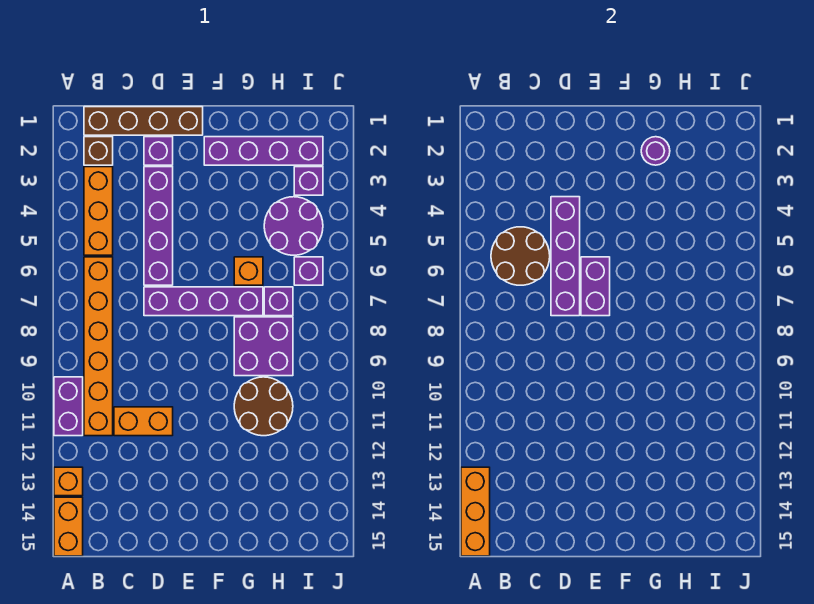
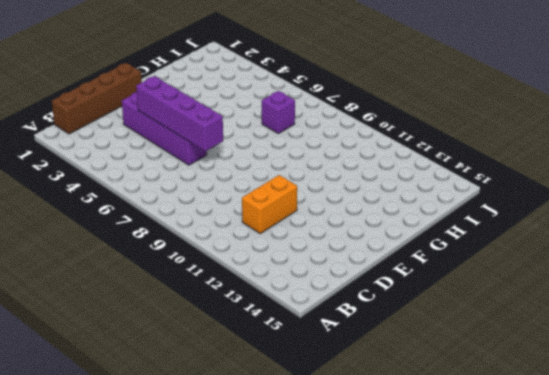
none -> purple brick A10:A11 level 1
none -> orange brick A13 level 1
none -> orange brick A14:A15 level 1

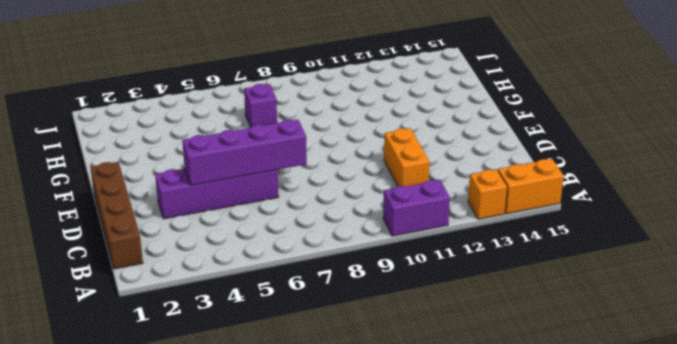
none -> brown brick B2 level 1
none -> orange brick B3:B5 level 1
none -> orange brick B6:B11 level 1

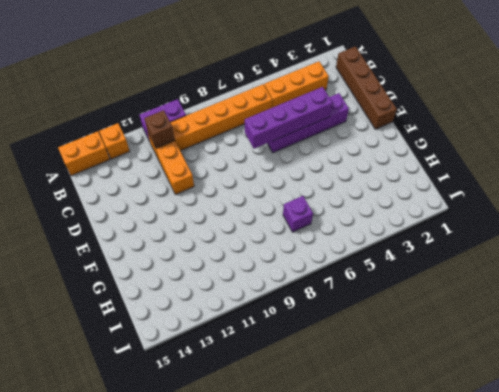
brown brick B11 level 2 -> brown brick B2 level 1
none -> purple brick D2 level 1
none -> purple brick D7:G7 level 1
none -> purple brick F2:I2 level 1

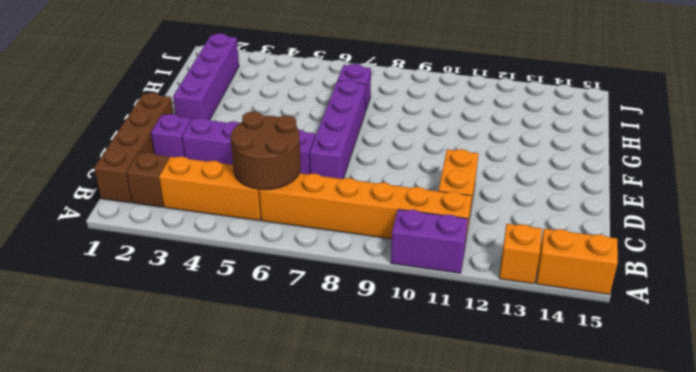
none -> orange brick G6 level 1
none -> purple brick G8:H9 level 1
none -> brown round brick G10:H11 level 1

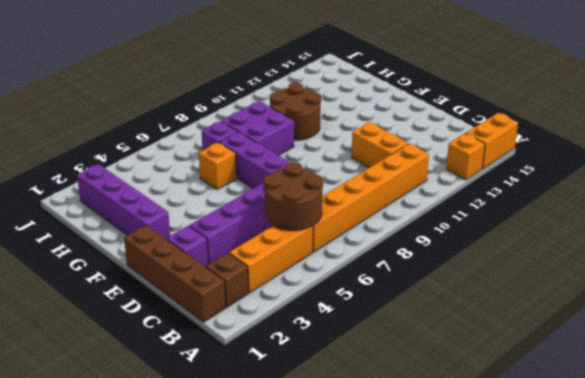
none -> purple brick A10:A11 level 1
none -> purple round brick H4:I5 level 1
none -> purple brick I3 level 1

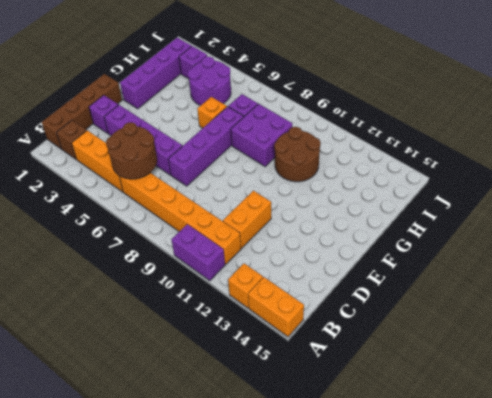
none -> purple brick I6 level 1
none -> orange brick A13:A15 level 2
none -> purple brick D4:D7 level 2

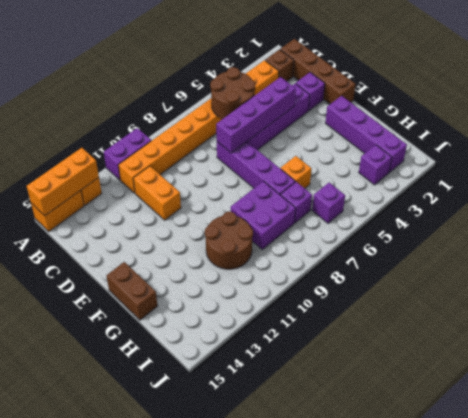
brown brick F15:G15 level 1 -> none
none -> purple round brick H4:I5 level 1
none -> purple brick E6:E7 level 2
none -> purple round brick G2 level 2

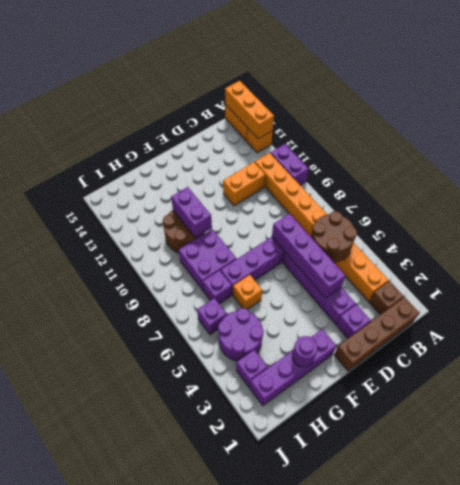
purple brick G10:G11 level 2 -> purple brick E6:E7 level 2

